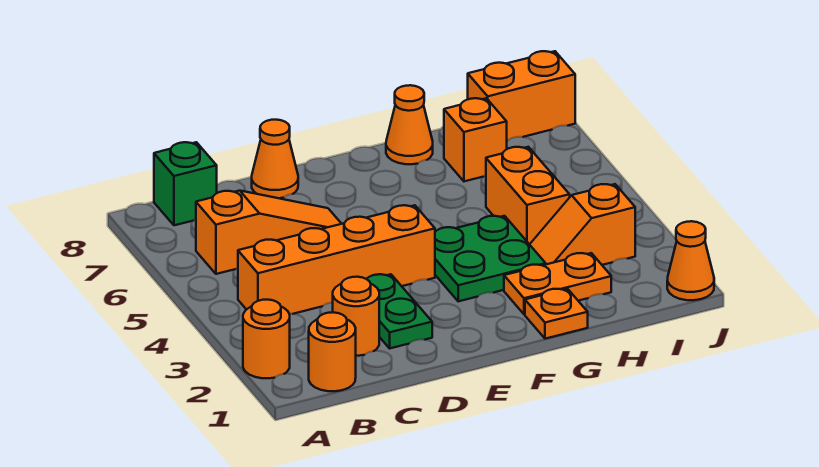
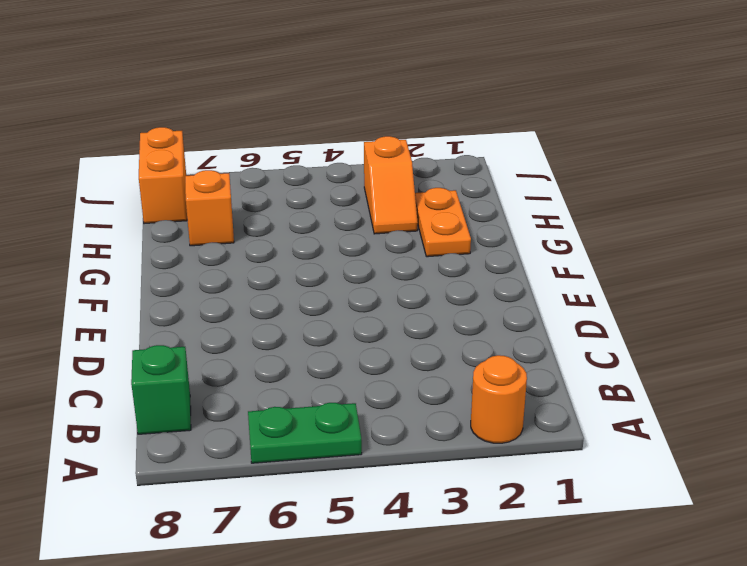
green plate A5:A6 level 1 -> green plate D2:D3 level 1
none -> orange round brick B1 level 1
none -> orange brick B4:E4 level 1
none -> orange slope B6:D6 level 1 top B

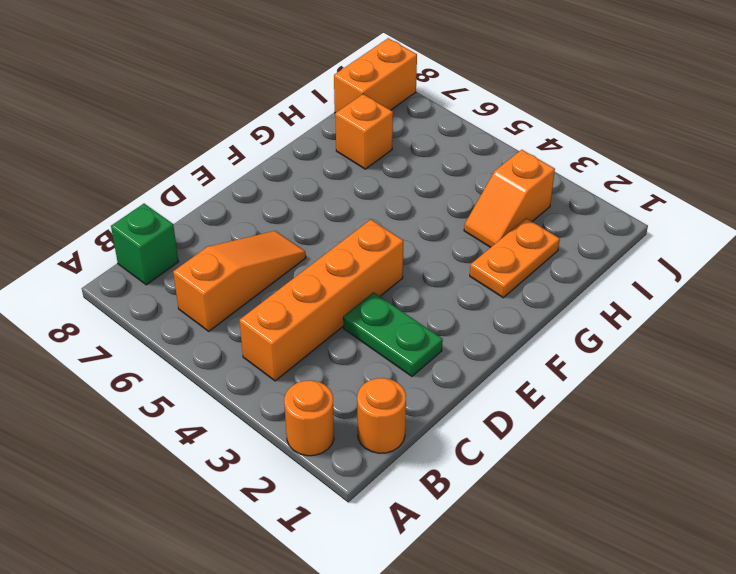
none -> orange round brick C2 level 1
none -> orange cone D8 level 1
none -> green plate F3:G4 level 1

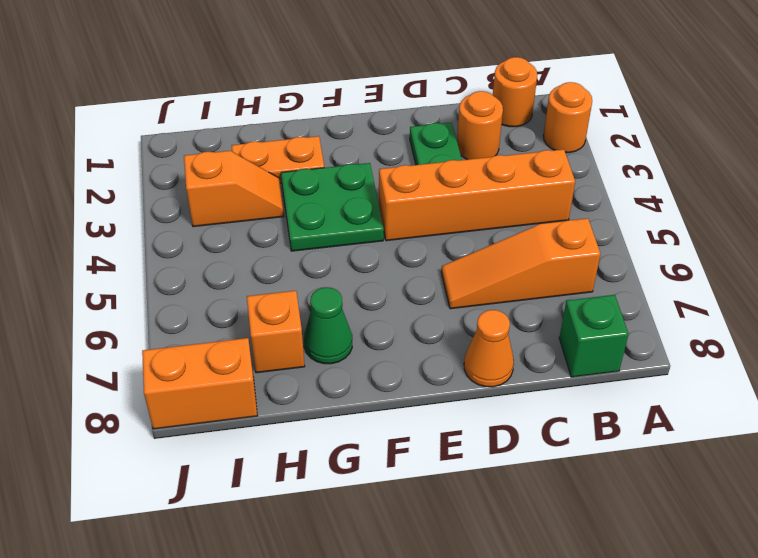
green cone G7 level 1 -> none
none -> orange plate G1 level 1
none -> orange cone G8 level 1
none -> orange brick H4:H5 level 1

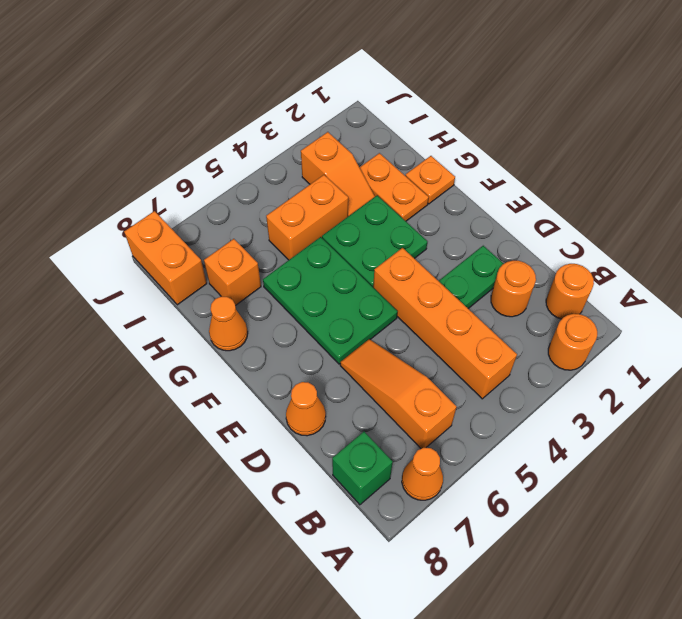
orange cone A7 level 1 -> orange cone J1 level 1
green plate E5:G6 level 1 -> none

